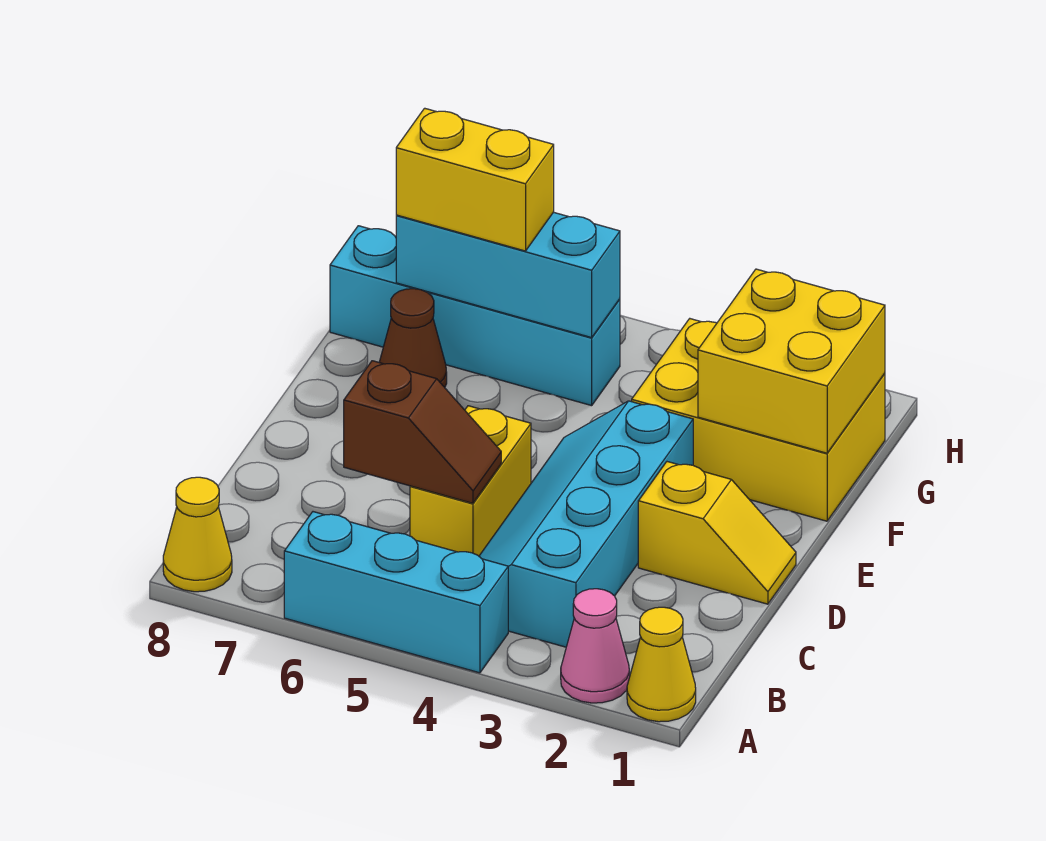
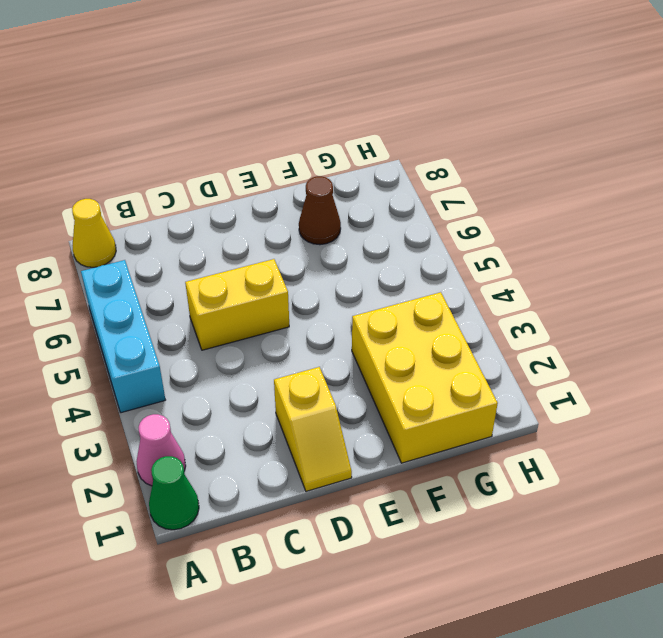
green cone A1 level 1 -> yellow cone A1 level 1
none -> cyan slope B3:E4 level 1 top 3
none -> cyan brick G5:G8 level 1
none -> brown slope C5:C6 level 2 top 6

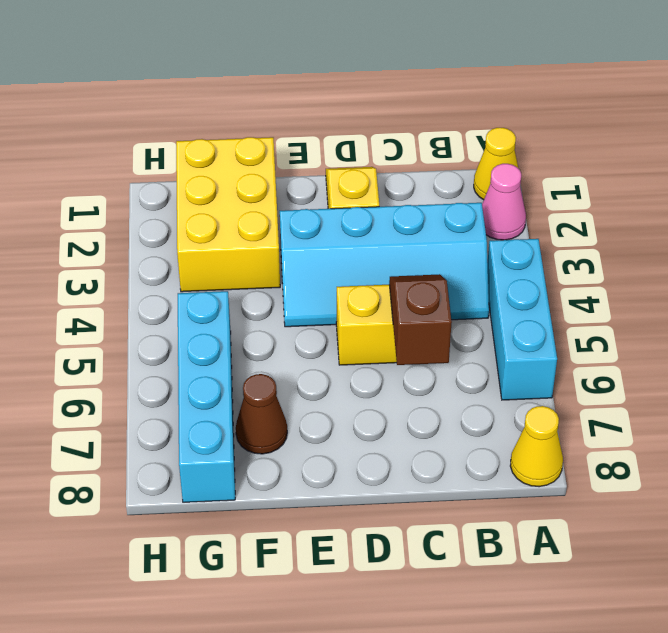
none -> yellow brick F1:G2 level 2
none -> cyan brick G5:G7 level 2
none -> yellow brick G6:G7 level 3

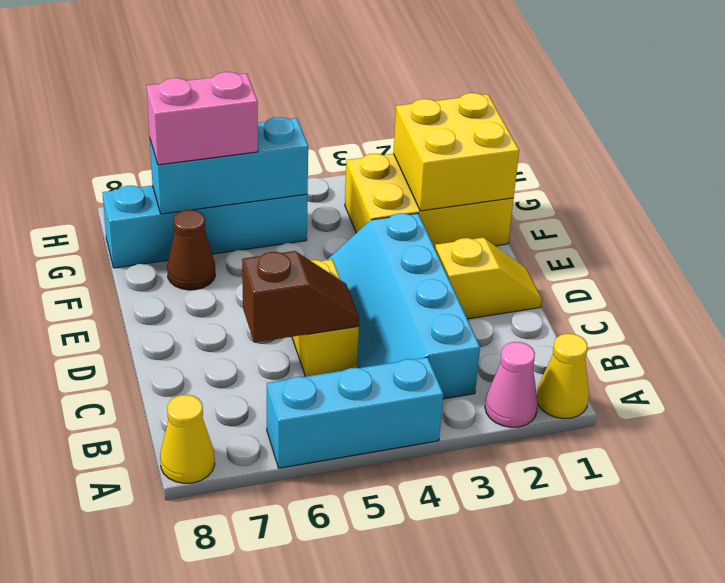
pink brick G6:G7 level 3 -> yellow brick G6:G7 level 3

